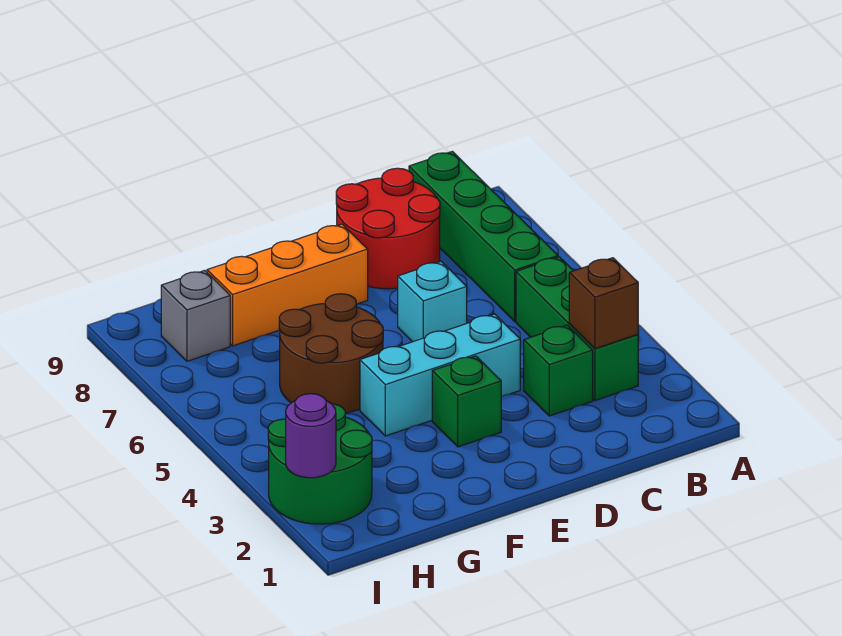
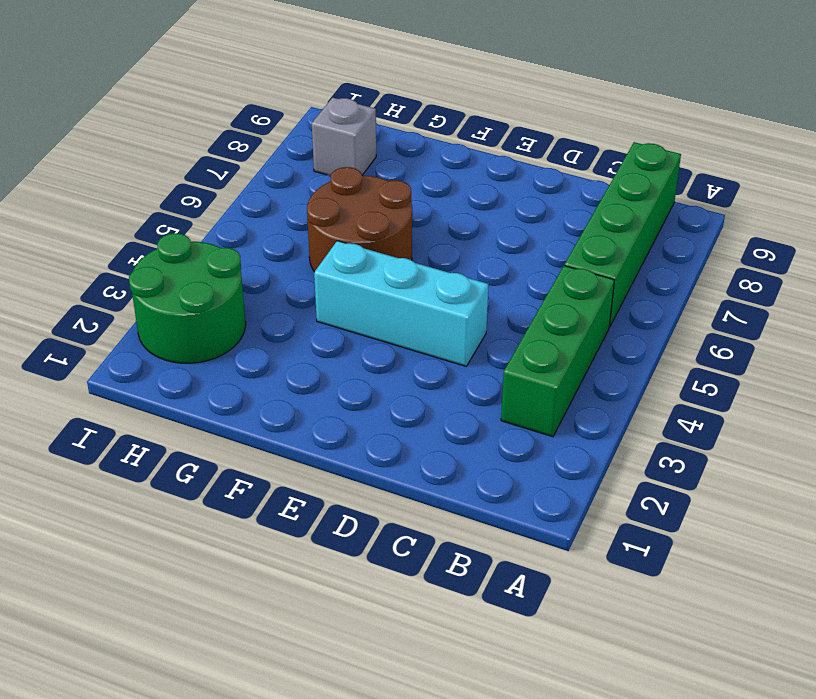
none -> green brick C3 level 1
none -> red round brick C8:D9 level 1
none -> cyan brick D6 level 1

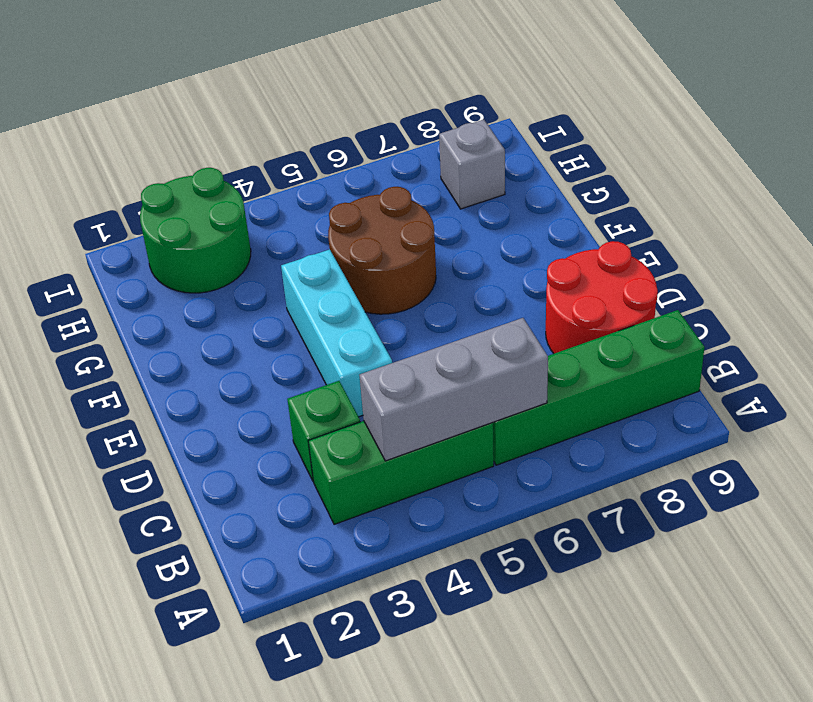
grey brick B4:B6 level 2 -> none
none -> cyan brick D6 level 1
none -> green brick E3 level 1
none -> orange brick E8:G8 level 1

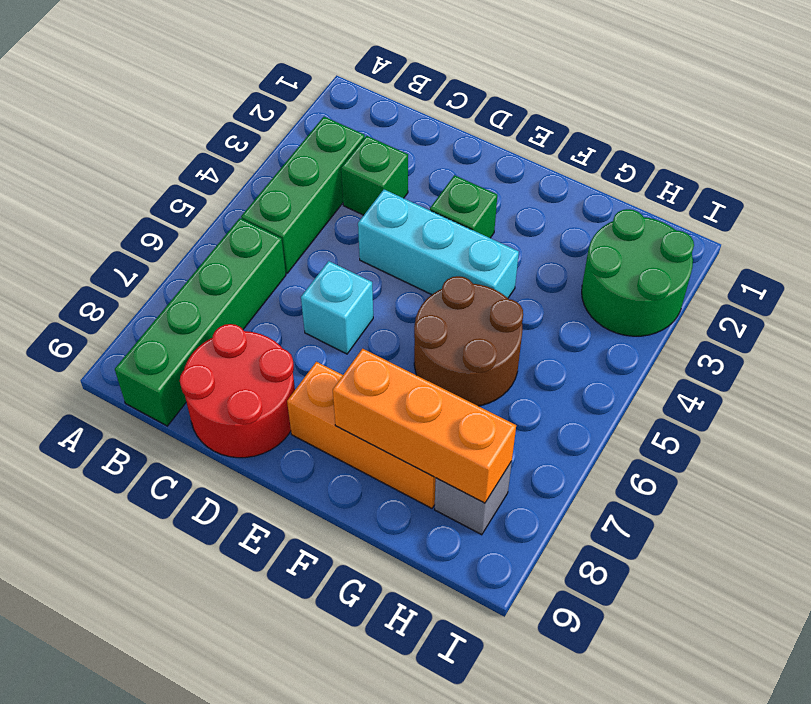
orange brick F8:H8 level 2 -> none
none -> brown brick B3 level 2
none -> purple round brick I2 level 2

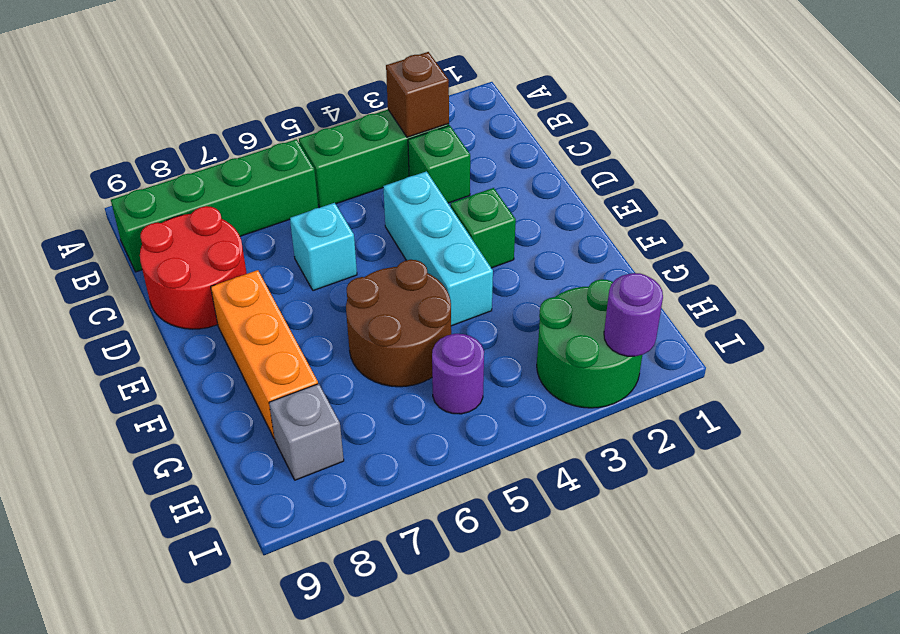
purple round brick H5 level 1 -> none

